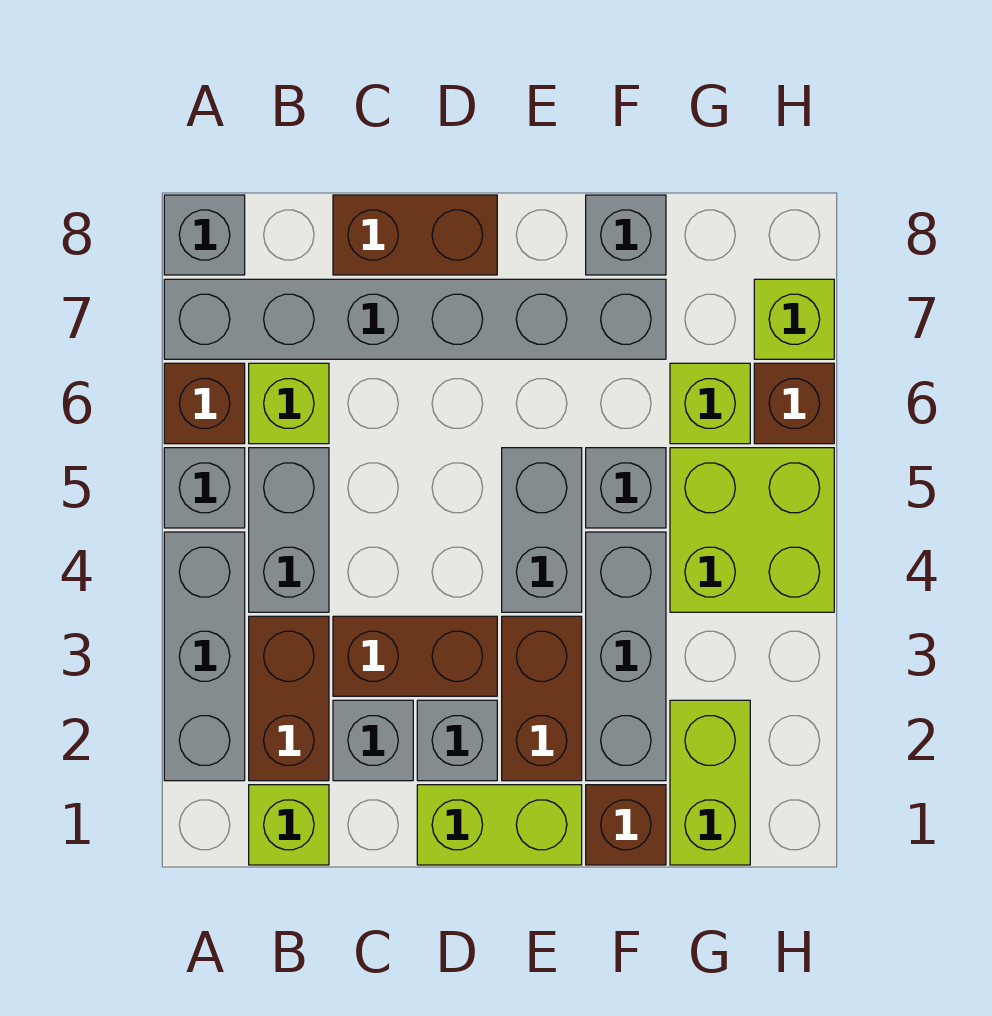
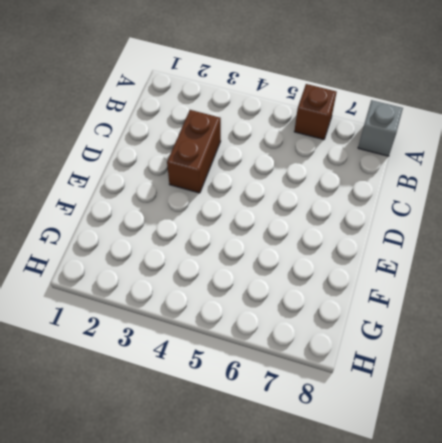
none -> grey brick A2:A4 level 1
none -> grey brick A5 level 1
none -> grey brick A7:F7 level 1

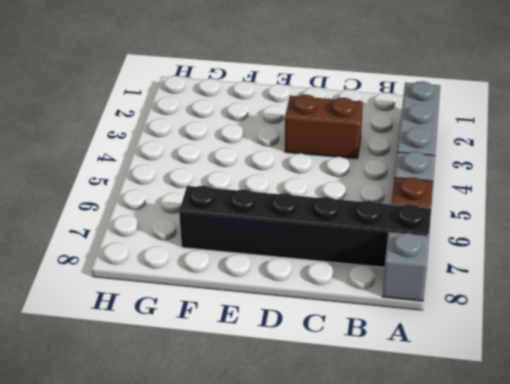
black brick A7:F7 level 1 -> grey brick A7:F7 level 1
none -> lime brick B1 level 1
none -> brown brick B2:B3 level 1
none -> grey brick B4:B5 level 1

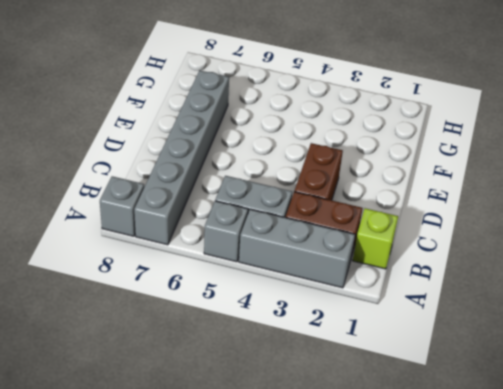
none -> brown brick A6 level 1
none -> lime brick B6 level 1
none -> grey brick C2 level 1

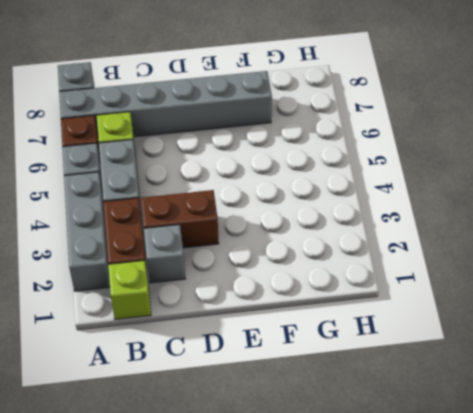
none -> brown brick C8:D8 level 1
none -> lime brick D1:E1 level 1
none -> grey brick D2 level 1

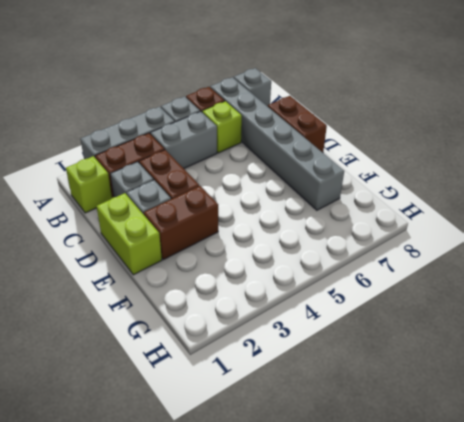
none -> grey brick E4:E5 level 1
none -> brown brick F1 level 1
none -> grey brick F2:F4 level 1

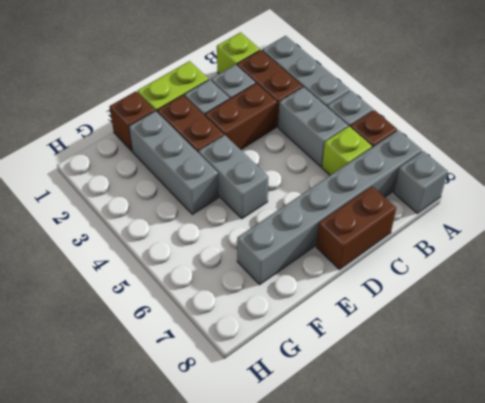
none -> grey brick F5 level 1
none -> grey brick F8 level 1
none -> lime brick G1:G2 level 1

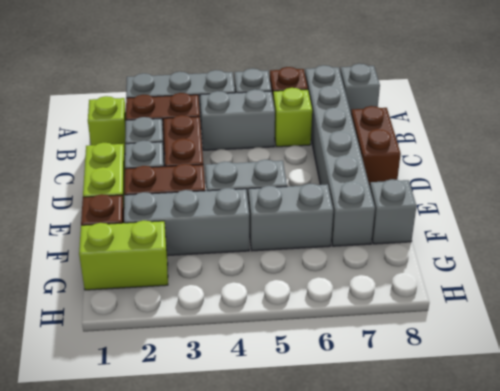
grey brick F5:F6 level 1 -> grey brick F5 level 1
none -> lime brick G4:H5 level 1
none -> lime brick G6 level 1
none -> brown brick H6 level 1

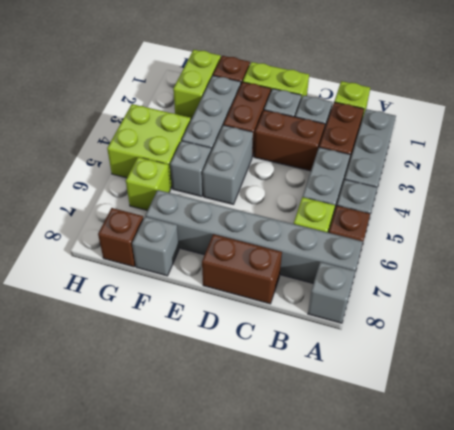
brown brick G8 level 1 -> brown brick H6 level 1
none -> lime brick H7 level 1

